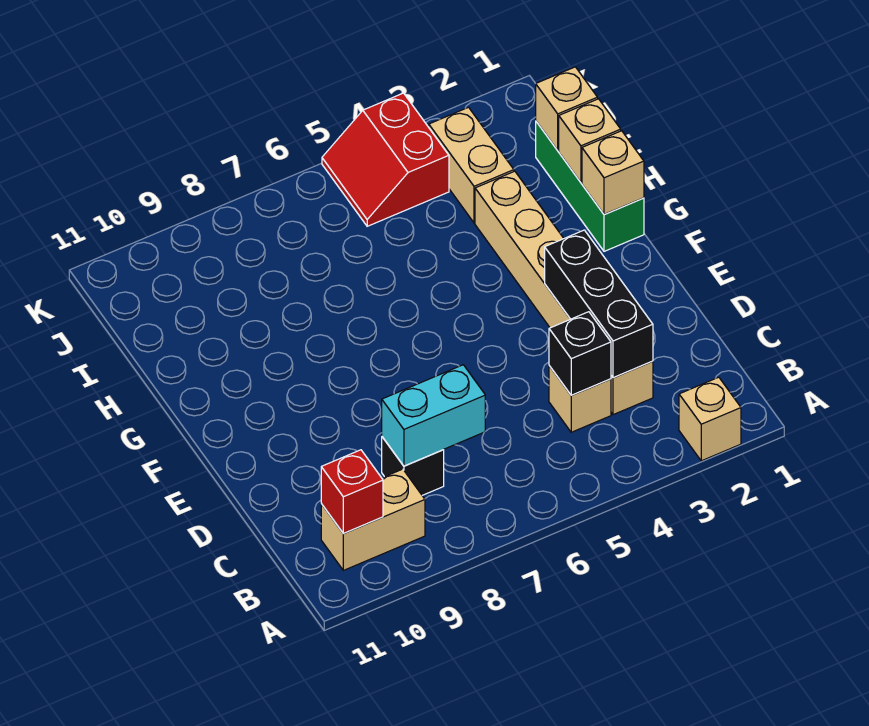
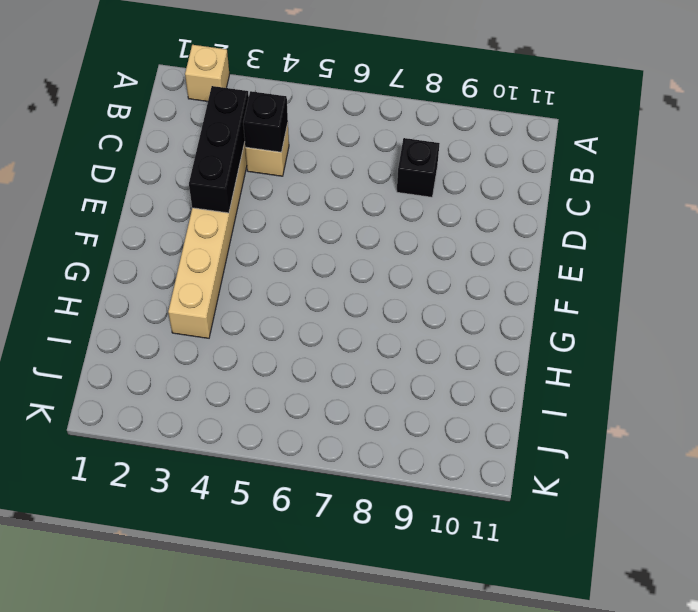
none -> tan brick B9:B10 level 1
none -> green brick G1:I1 level 1
none -> tan brick I3:J3 level 1

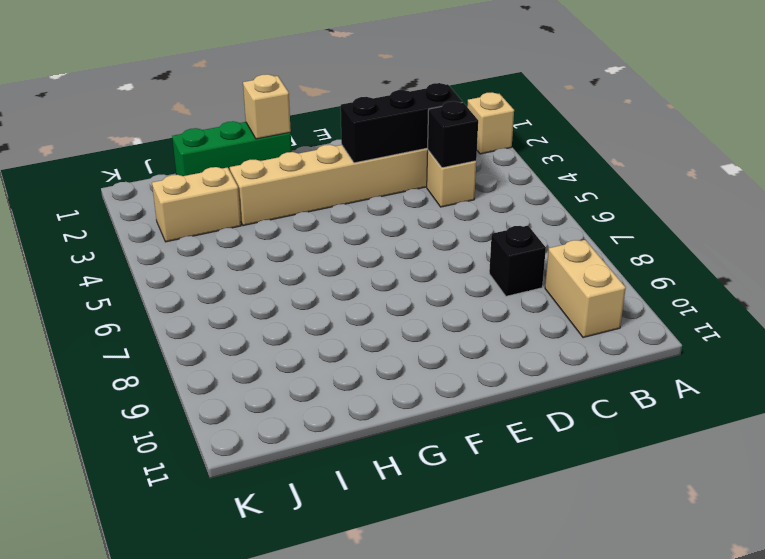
none -> red slope J4:K5 level 1 top 4
none -> red brick B10 level 2
none -> cyan brick C7:C8 level 2

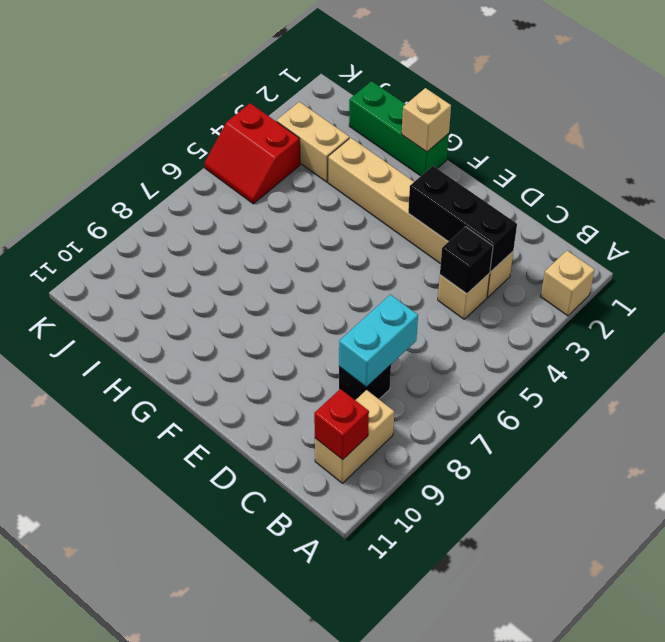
none -> tan brick H1 level 2
none -> tan brick I1 level 2

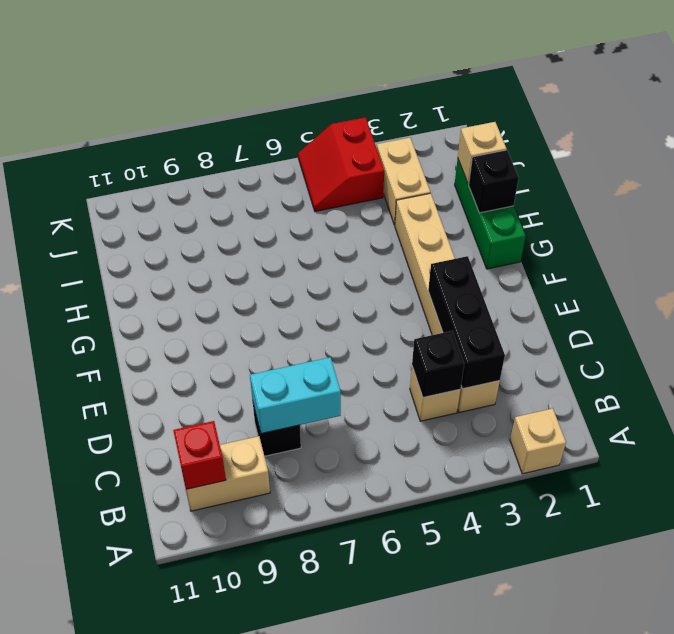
black brick H1 level 2 -> tan brick H1 level 2
none -> tan brick G1 level 2

